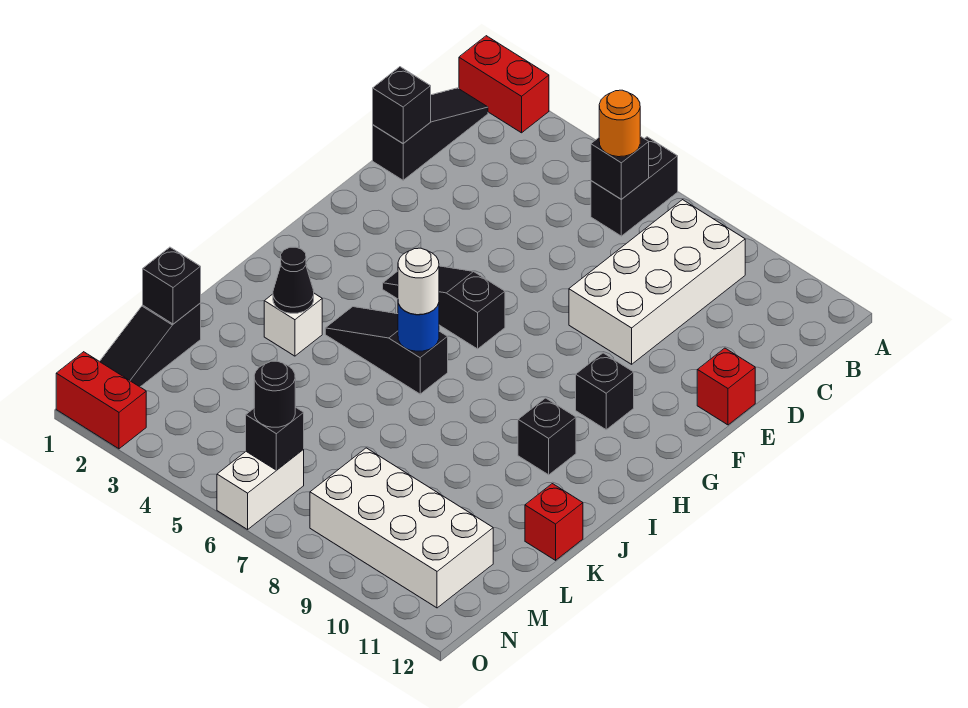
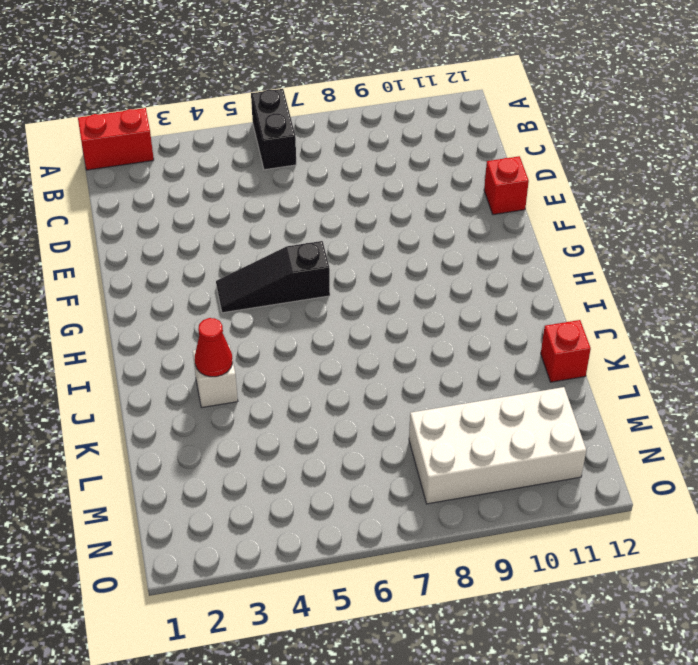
red cone J3 level 2 -> black cone J3 level 2
none -> black slope B1:D1 level 1 top D
none -> white brick B8:E9 level 1
none -> black brick G10 level 1

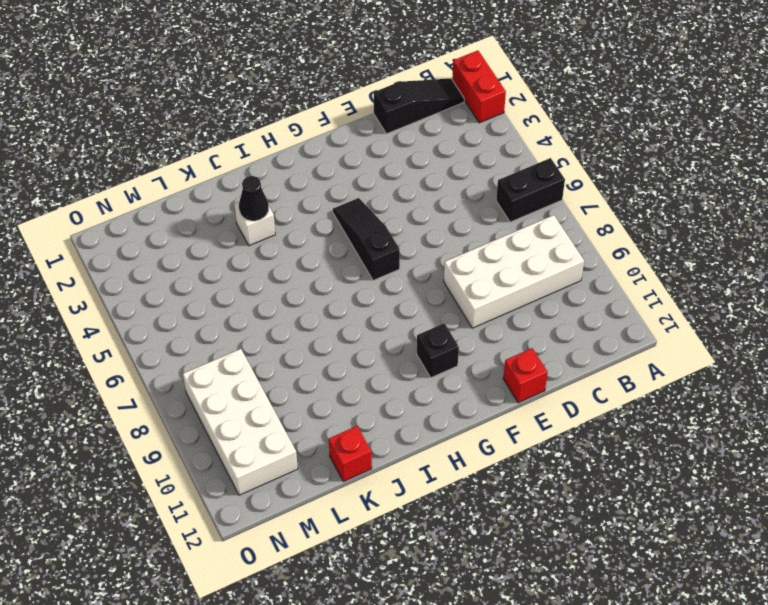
none -> black slope I4:I6 level 1 top 6
none -> black brick I10 level 1
none -> black slope L1:N1 level 1 top L

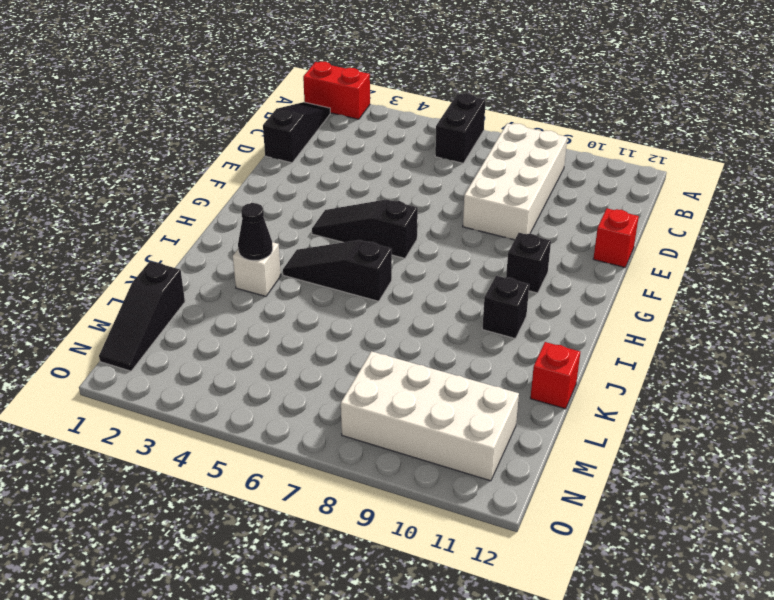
none -> white brick N6:O6 level 1
none -> red brick O1:O2 level 1
none -> black brick B6 level 2

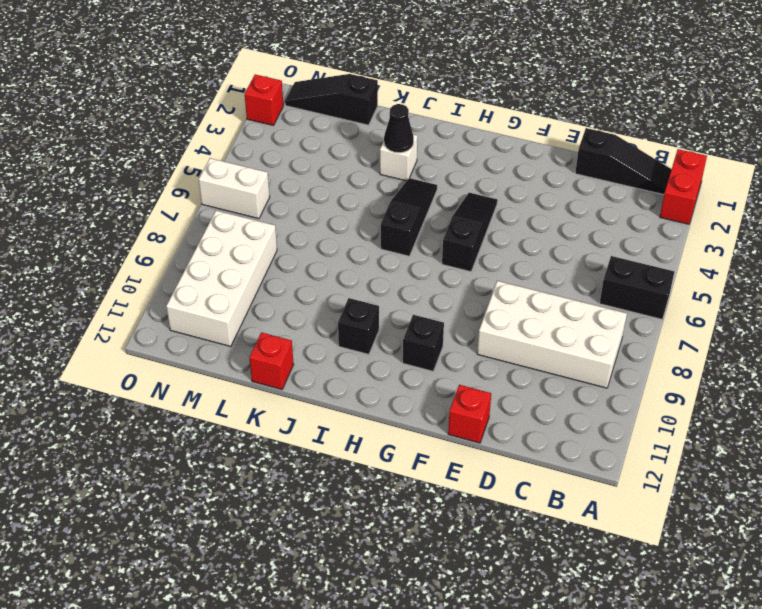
red brick O2 level 1 -> red brick O1:O2 level 1
none -> black brick B6 level 2
none -> black brick D1 level 2
none -> blue round brick I6 level 2

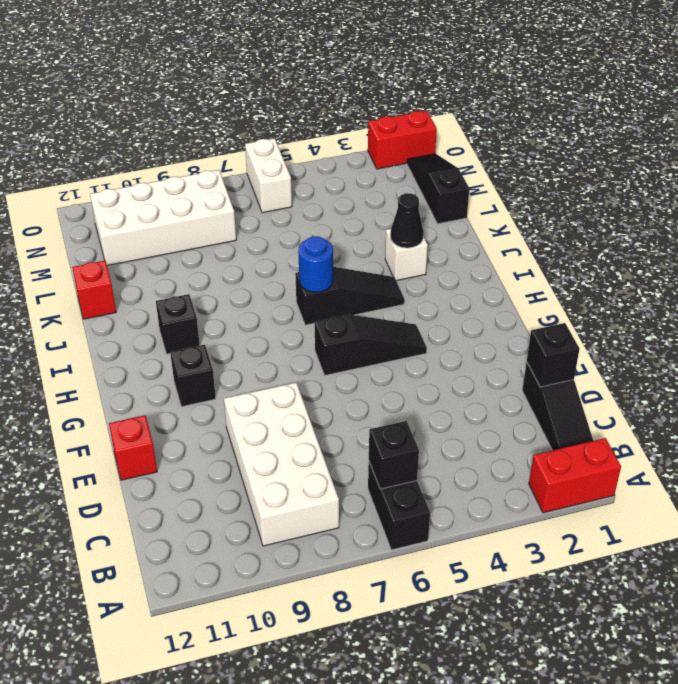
none -> black brick L1 level 2
none -> black brick N6 level 2
none -> orange round brick B6 level 3

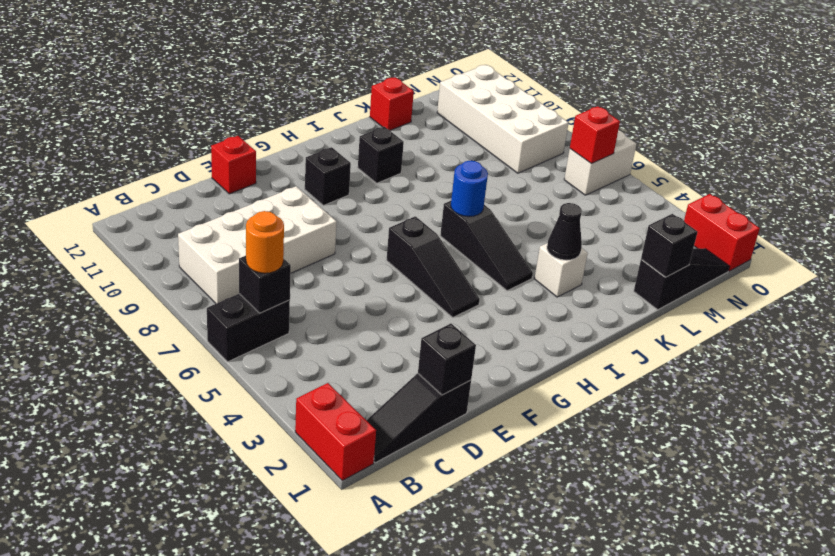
red brick N6 level 2 -> black brick N6 level 2
none -> white round brick I6 level 3
none -> black round brick N6 level 3

